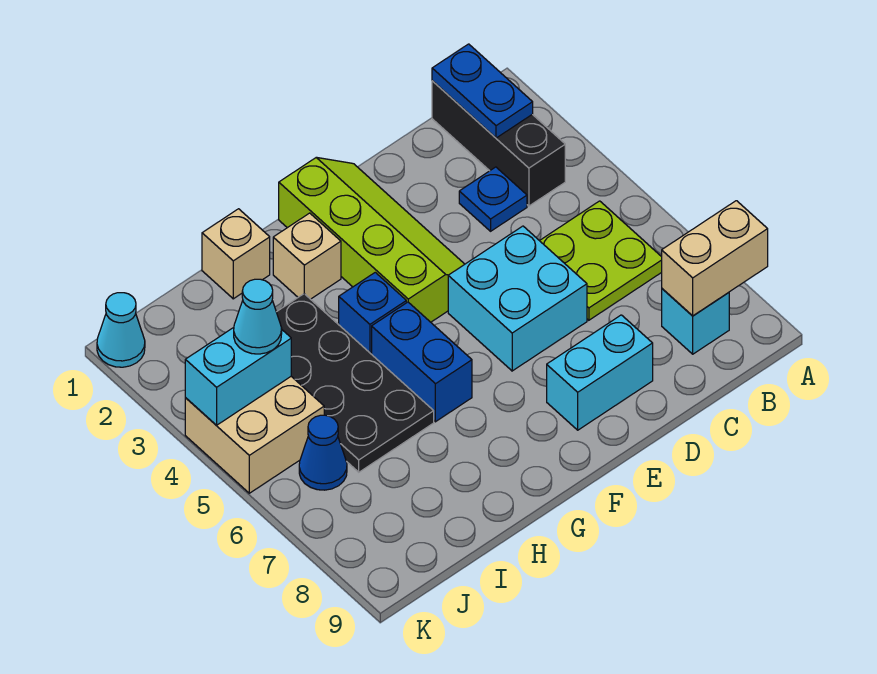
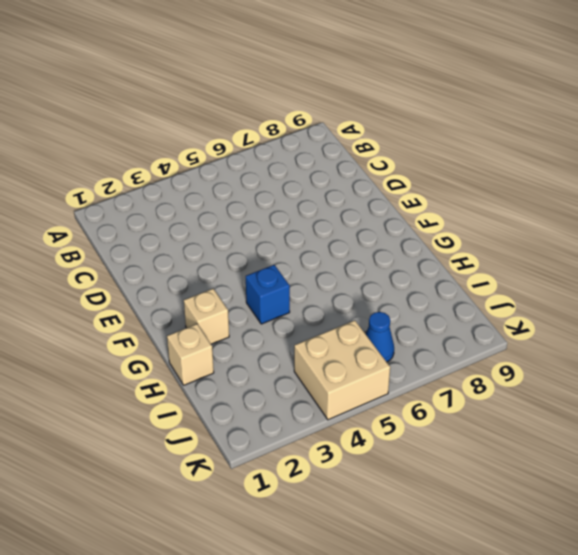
none -> black brick B1:B3 level 1
none -> lime plate B5:C6 level 1
none -> cyan brick B8 level 1

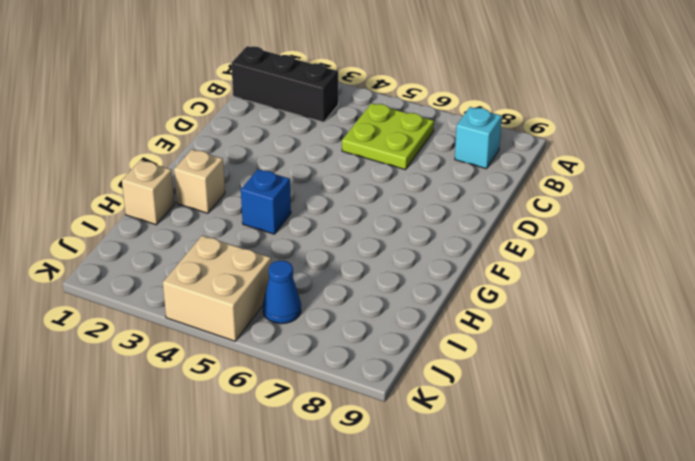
none -> blue plate C3 level 1
none -> cyan brick D5:E6 level 1
none -> cyan brick D8:E8 level 1

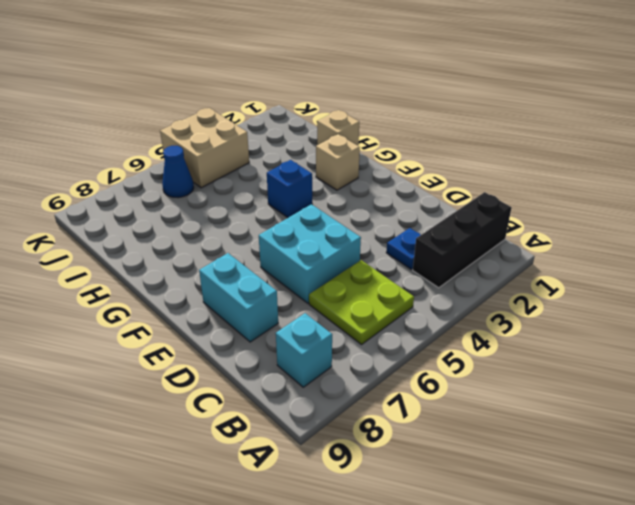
none -> lime slope E1:F4 level 1 top F
none -> blue brick G5:G6 level 1
none -> black plate H3:I6 level 1

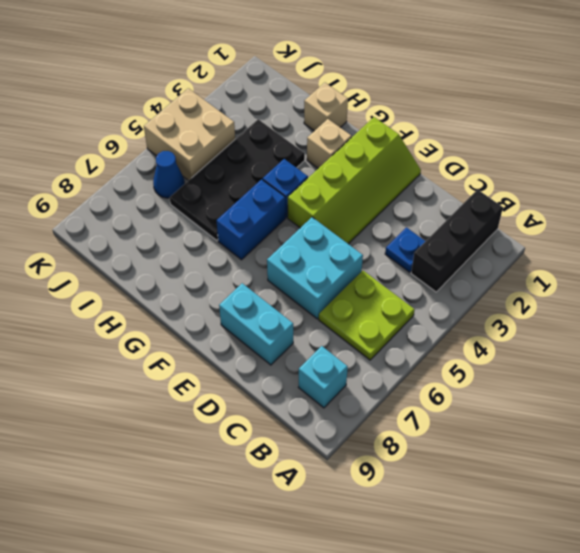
none -> cyan cone K1 level 1
none -> tan brick A8:B8 level 2
none -> blue plate B1:B2 level 2

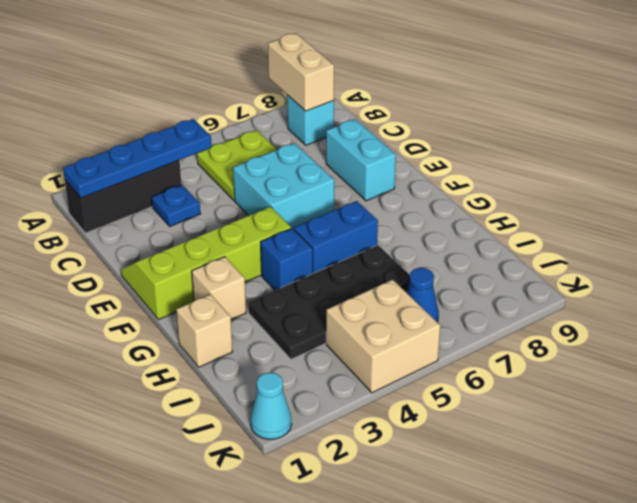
blue plate B1:B4 level 2 -> blue plate B1:B2 level 2
none -> cyan brick J4:K4 level 2
none -> cyan cone J4 level 3

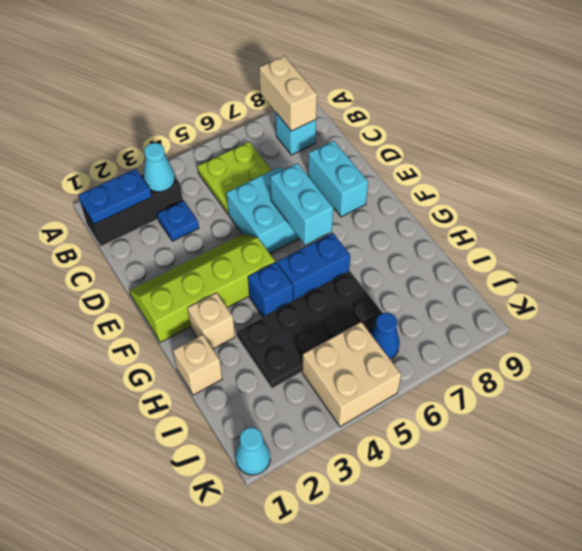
cyan cone B3 level 2 -> cyan cone J4 level 3
cyan brick E6:F6 level 2 -> cyan brick J4:K4 level 2

